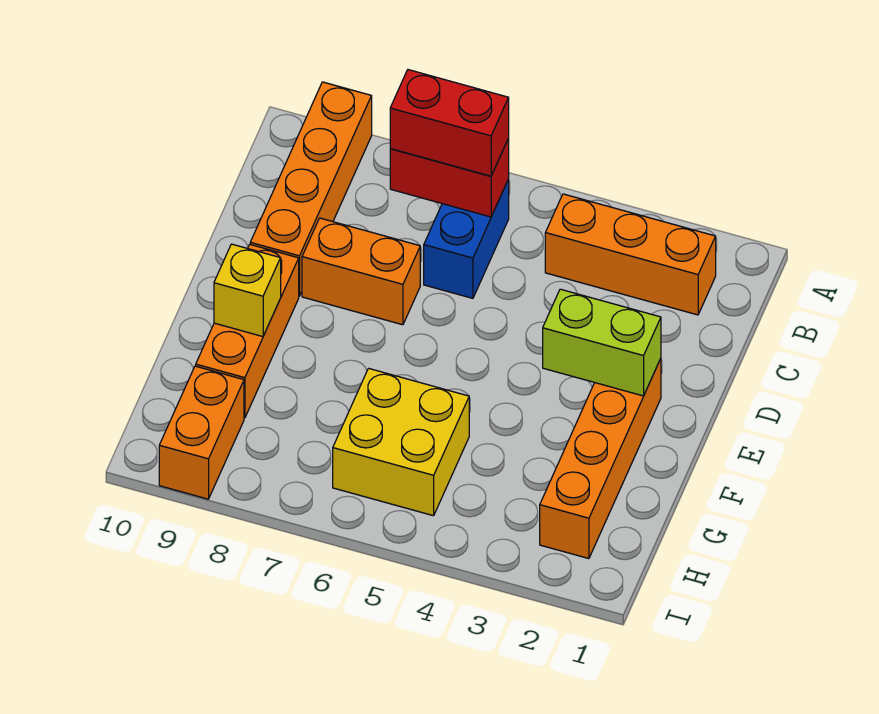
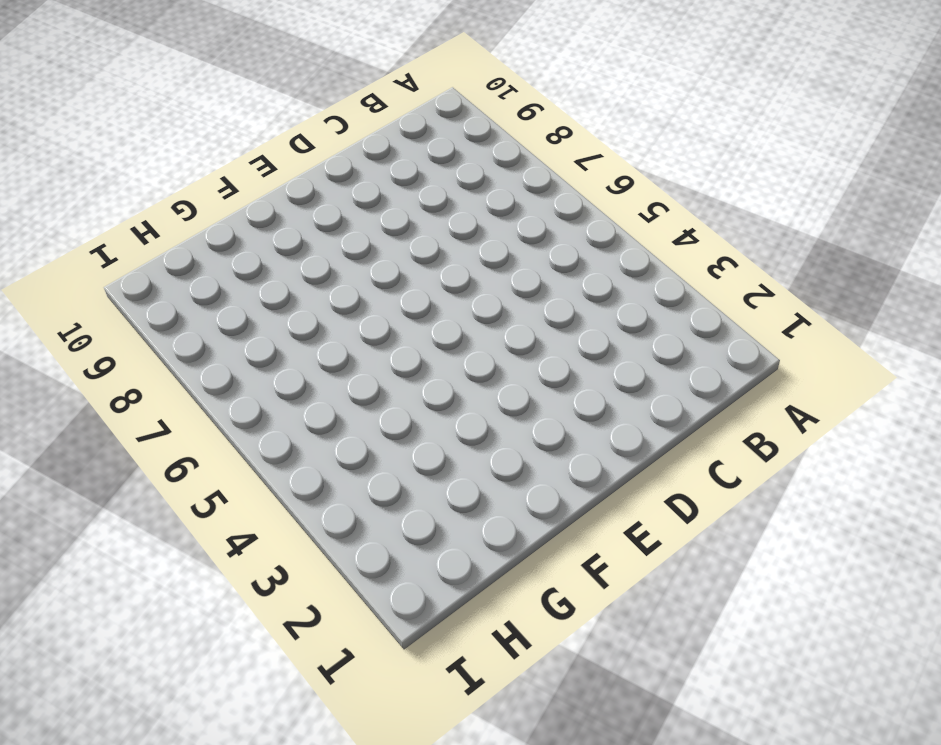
none -> orange brick A9:D9 level 1
none -> orange brick B2:B4 level 1
none -> blue brick B6:C6 level 1

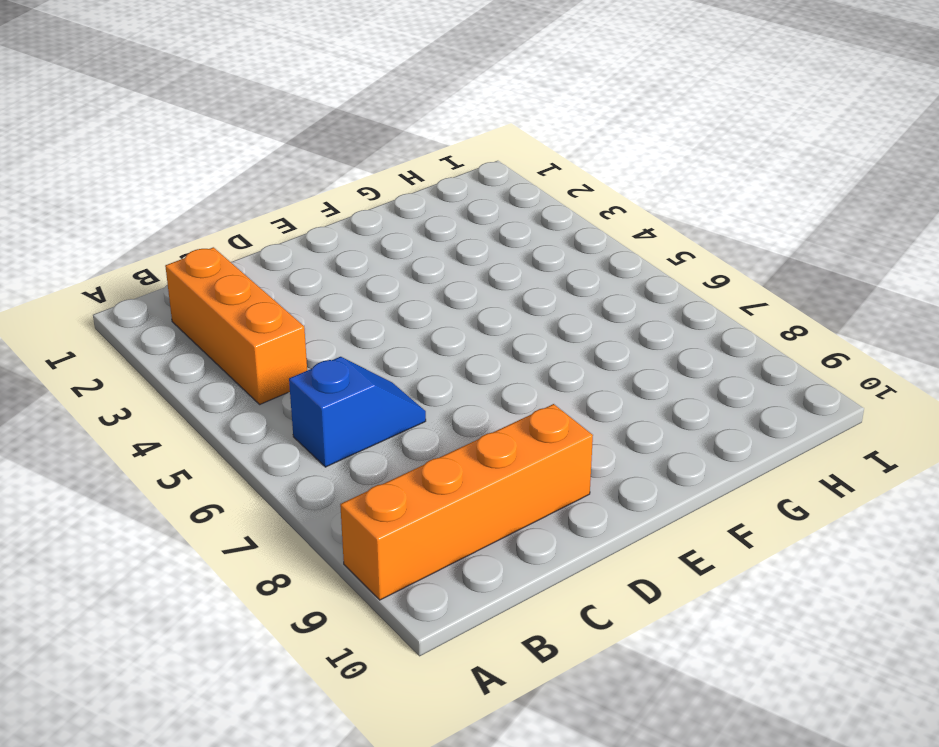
blue slope B6:C6 level 1 top B -> blue brick B6:C6 level 1
none -> orange brick D7:D8 level 1
none -> orange brick E2:H2 level 1
none -> orange brick E9:G9 level 1

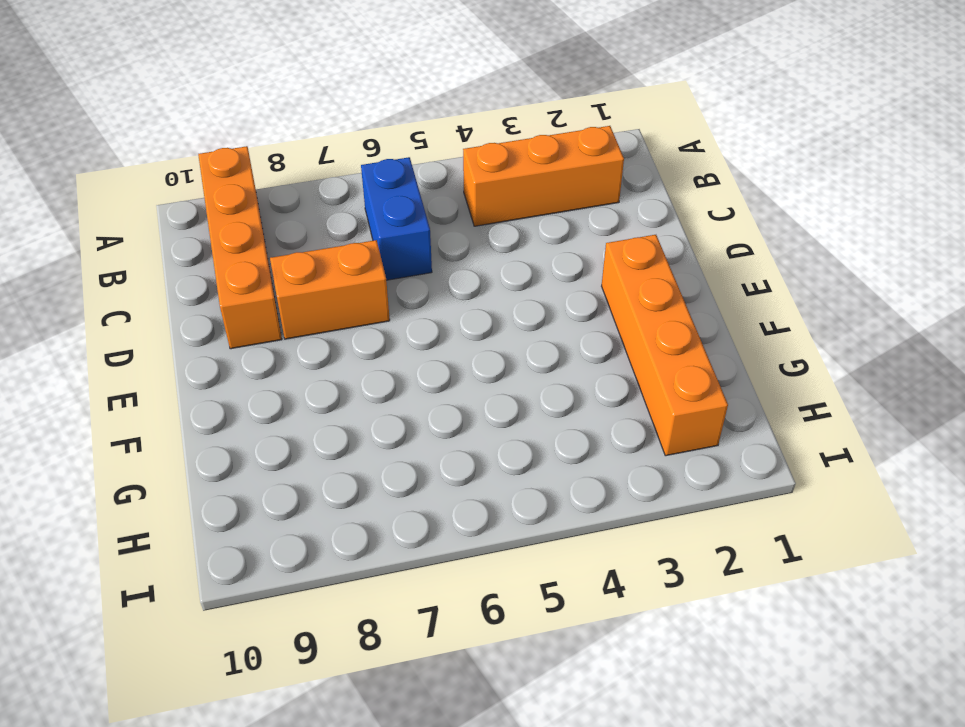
none -> orange brick E9:G9 level 1
none -> yellow brick G5:H6 level 1
none -> orange brick H9:I9 level 1

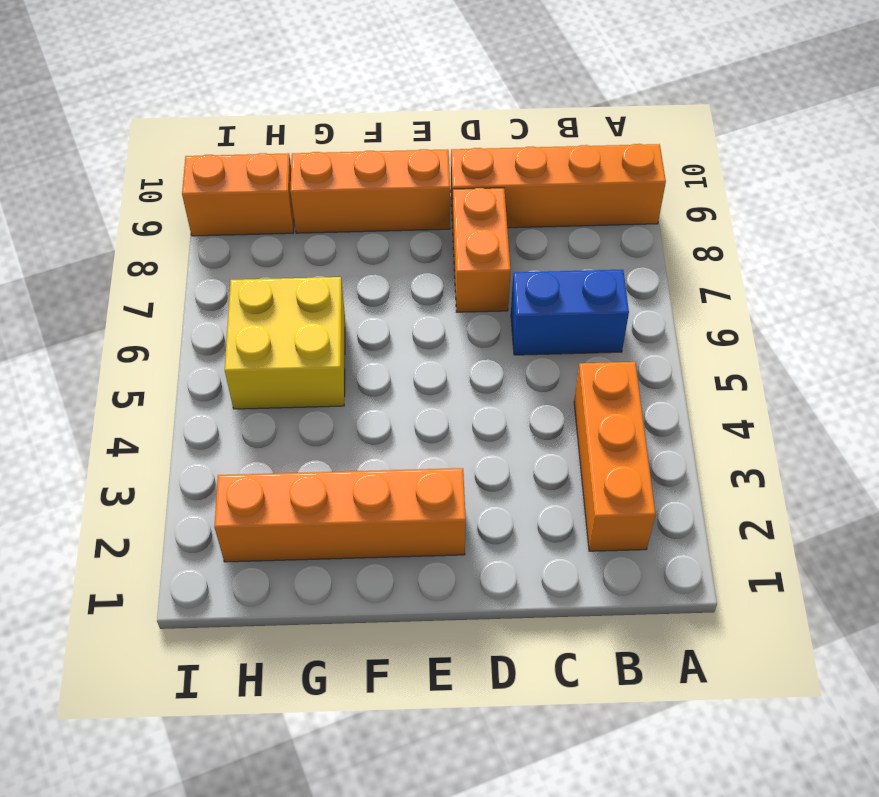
none -> red brick B6:B7 level 2
none -> lime brick E2:E3 level 2
none -> yellow brick F9 level 2

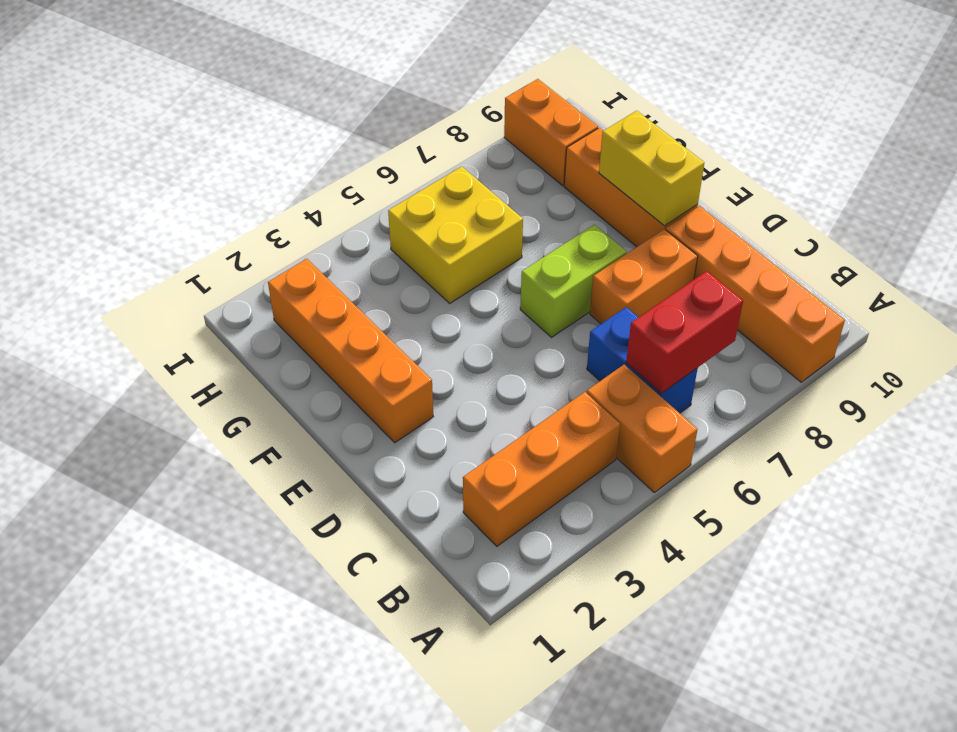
orange brick A5:B5 level 1 -> none
lime brick E6:E7 level 1 -> lime brick E2:E3 level 2
yellow brick E9:F9 level 2 -> yellow brick F9 level 2
none -> red brick B6:B7 level 3

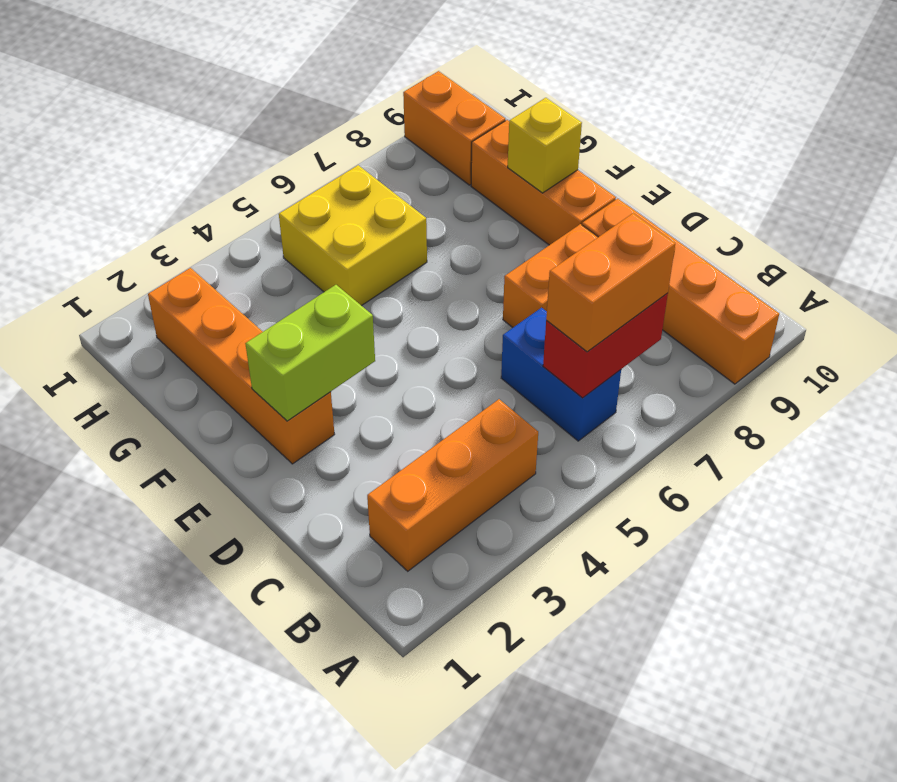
orange brick B6:B7 level 3 -> red brick B6:B7 level 3

